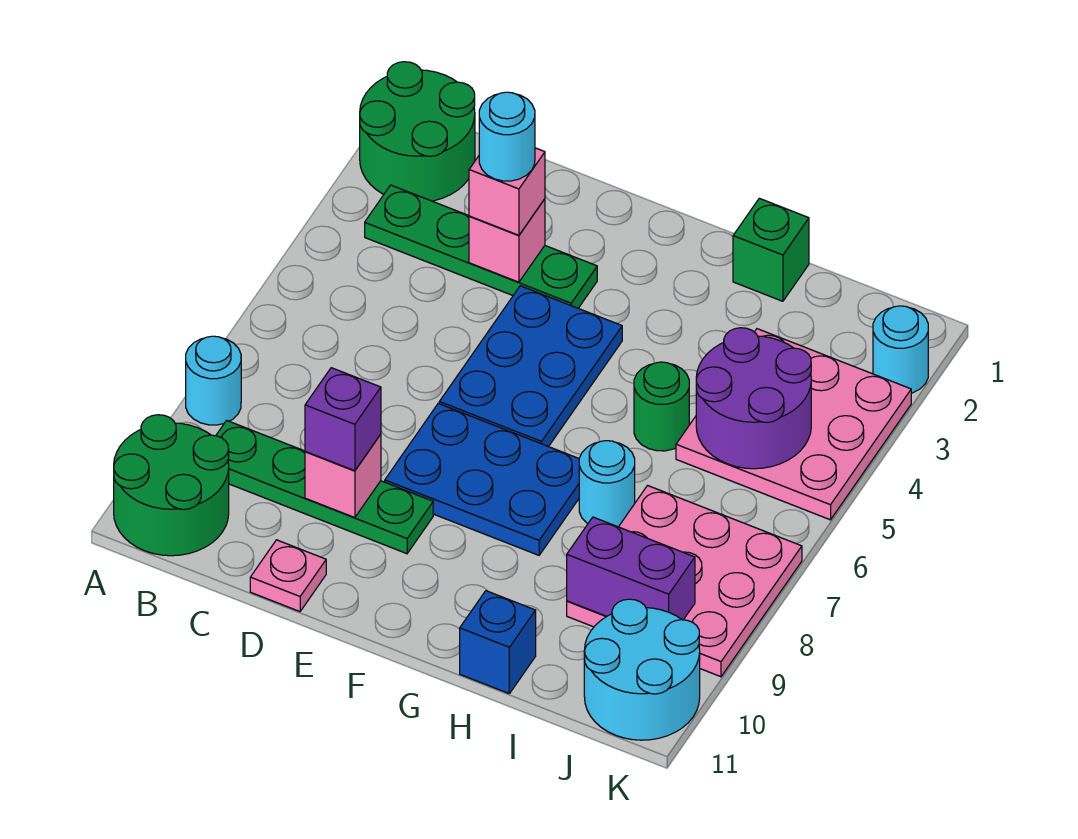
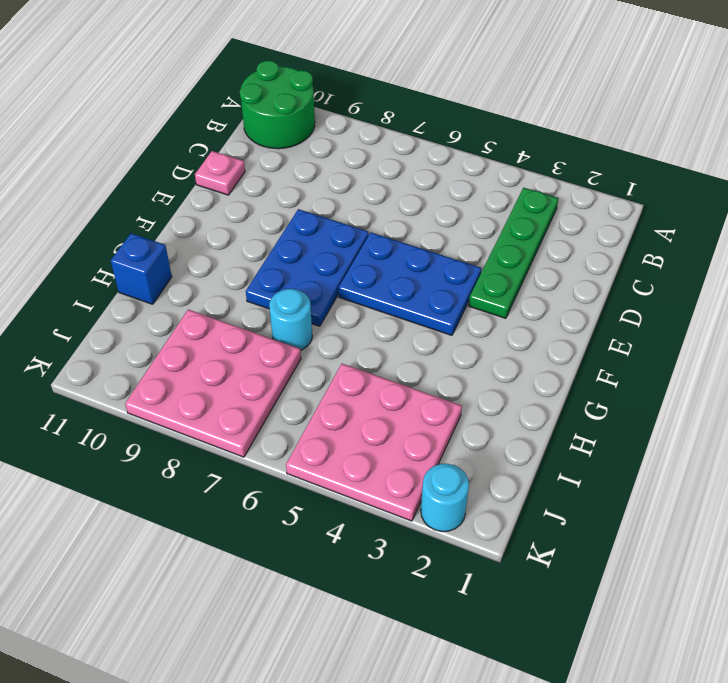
none -> green round brick A1:B2 level 1
none -> cyan round brick A8 level 1
none -> green plate B9:E9 level 1

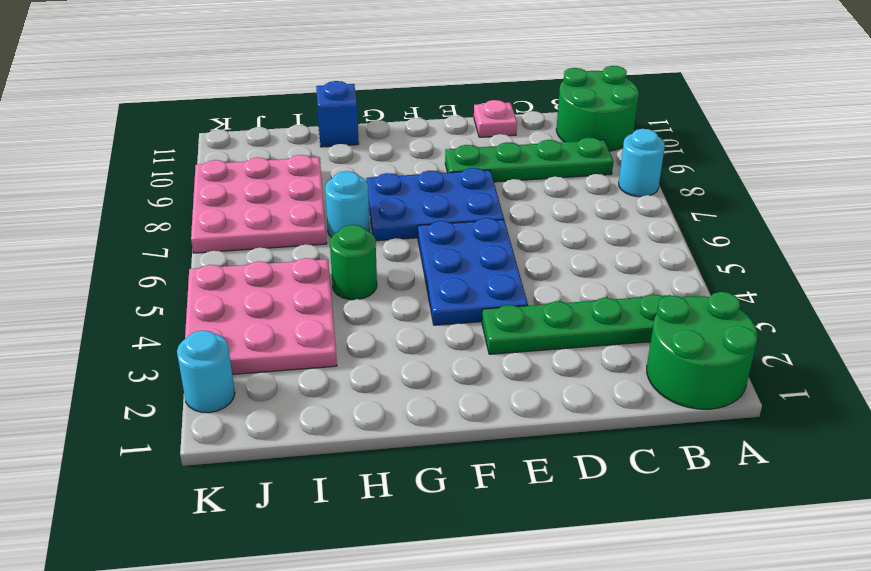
none -> green brick H1 level 1
none -> cyan round brick J10:K11 level 1
none -> pink brick D3 level 2

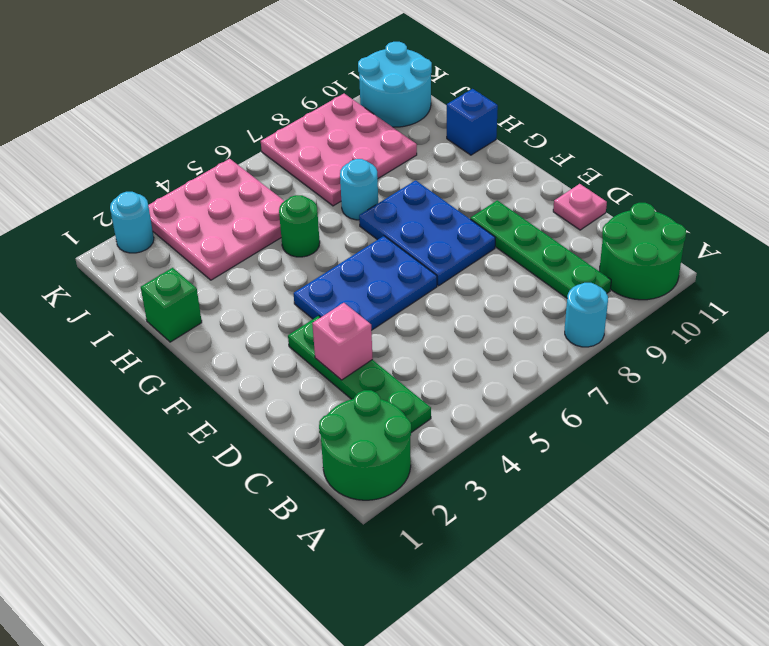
none -> pink brick D9 level 2
none -> purple round brick I4:J5 level 2
none -> purple brick I9:J9 level 2

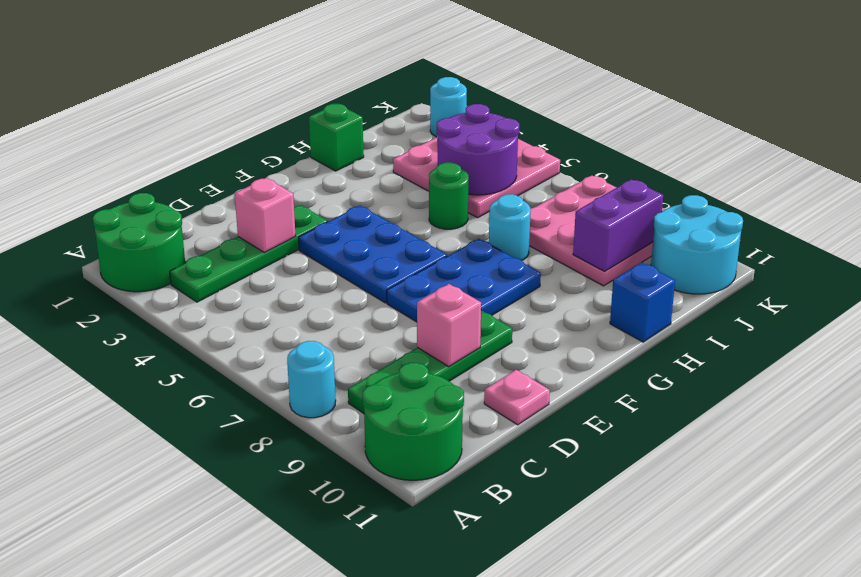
none -> pink brick D3 level 3
none -> purple brick D9 level 3
none -> cyan round brick D3 level 4

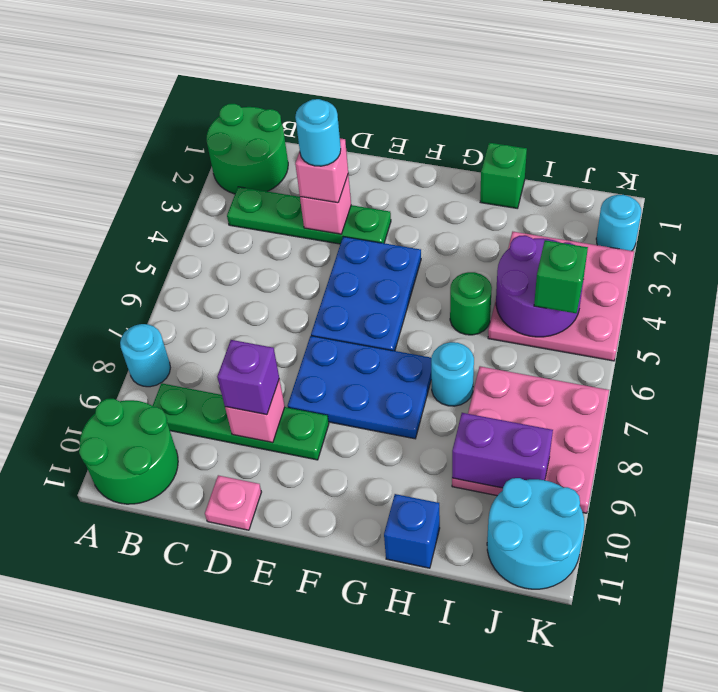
green brick J5 level 3 -> none

